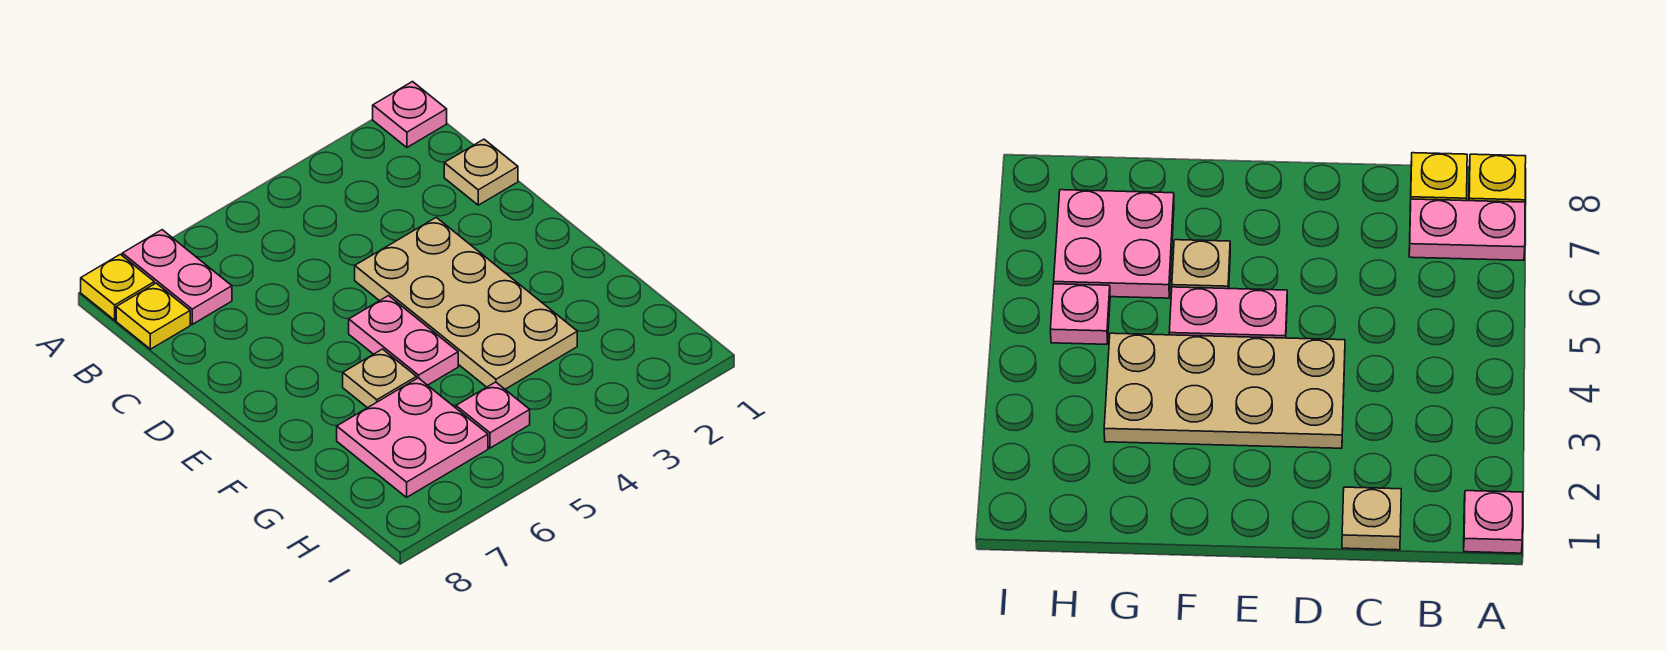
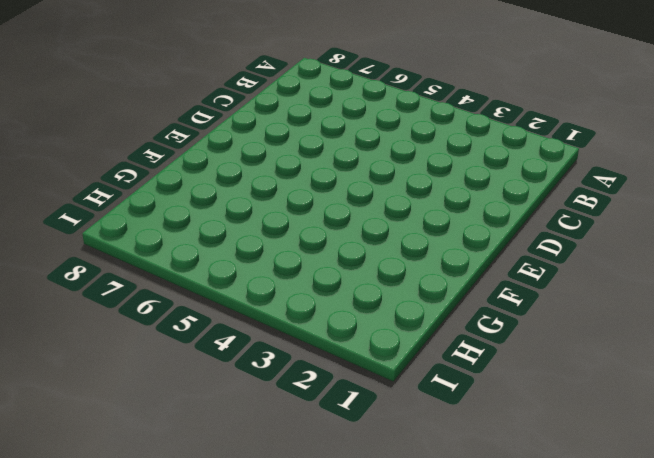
none -> pink plate A1 level 1
none -> pink plate A7:B7 level 1

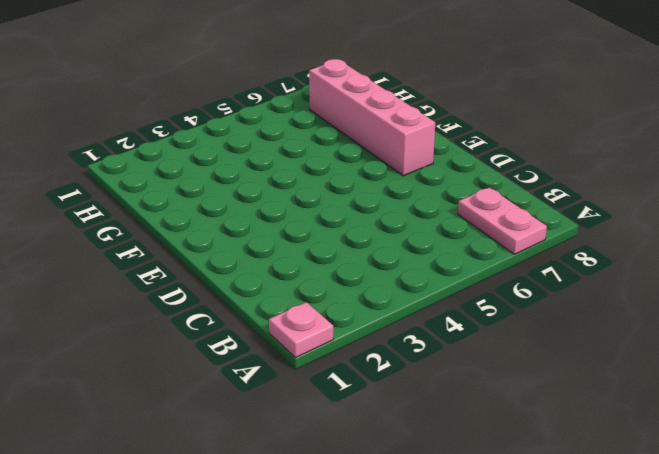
pink brick E7:H7 level 1 -> pink plate G6:H7 level 1
none -> yellow plate A8 level 1
none -> yellow plate B8 level 1

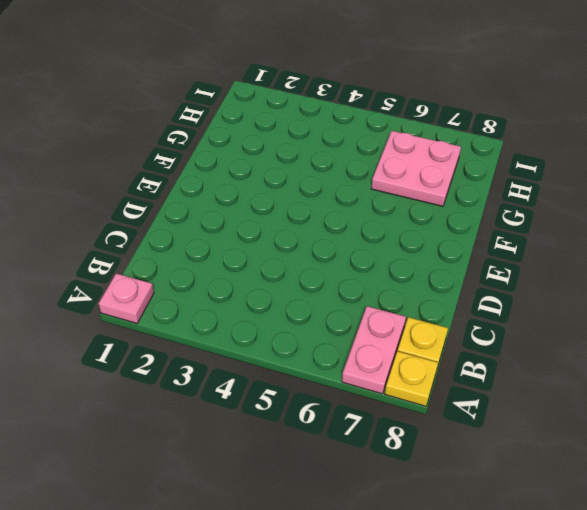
none -> tan plate C1 level 1
none -> tan plate D3:G4 level 1

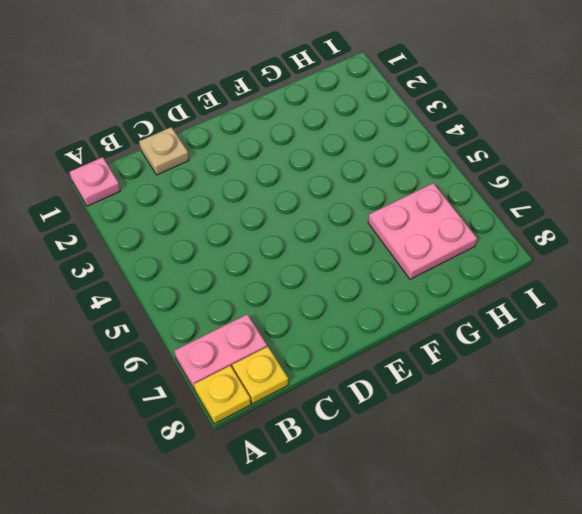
none -> tan plate D3:G4 level 1
none -> pink plate E5:F5 level 1

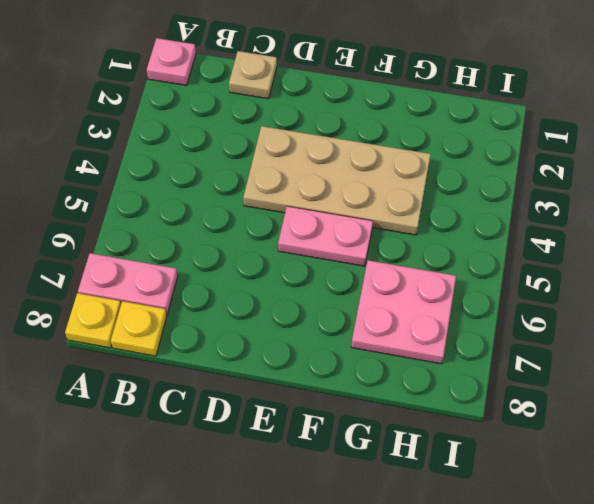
none -> tan plate F6 level 1
none -> pink plate H5 level 1

